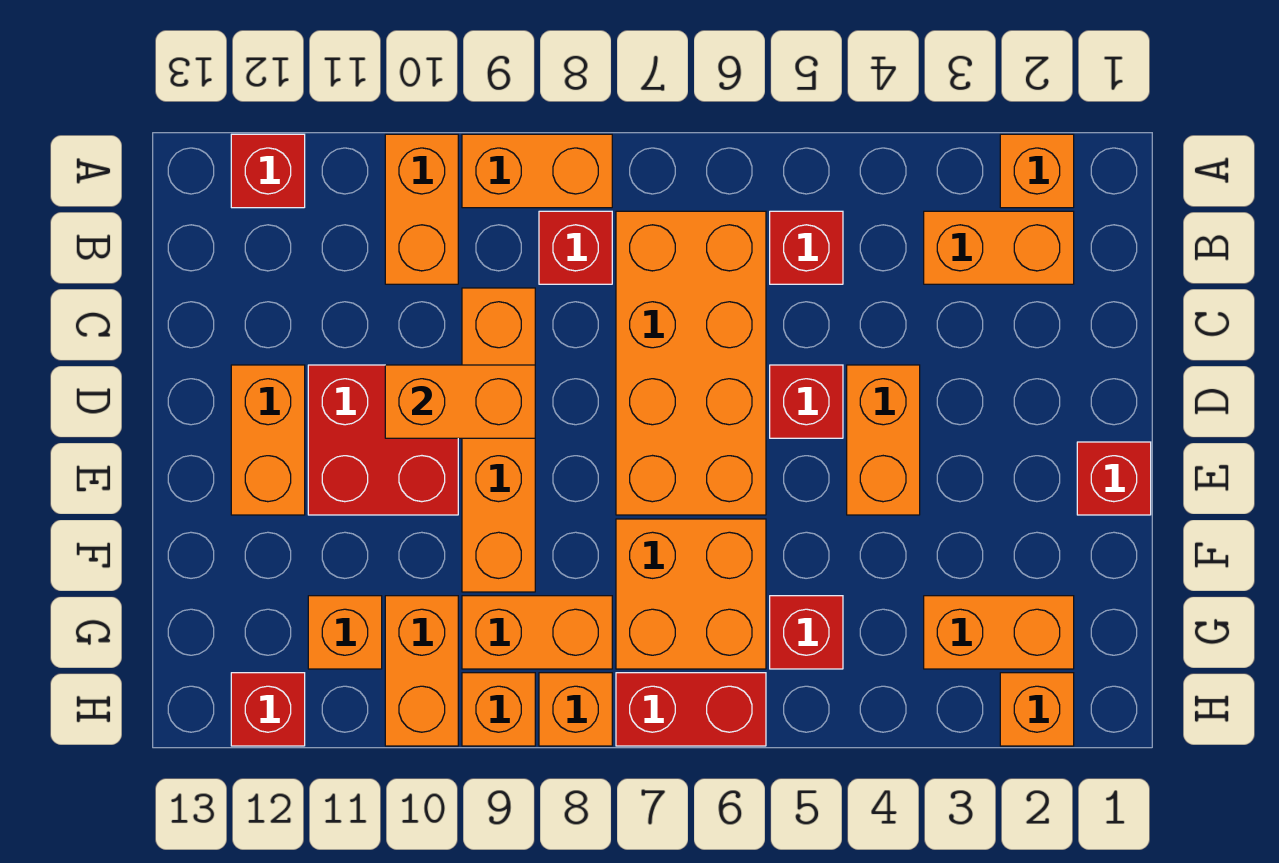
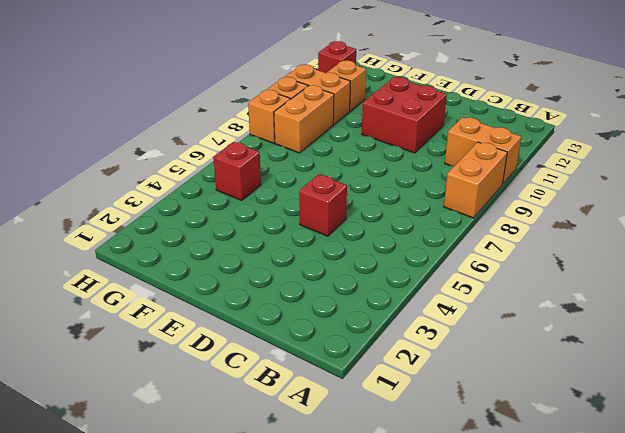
none -> orange brick A2 level 1
none -> red brick A12 level 1
none -> orange brick B2:B3 level 1

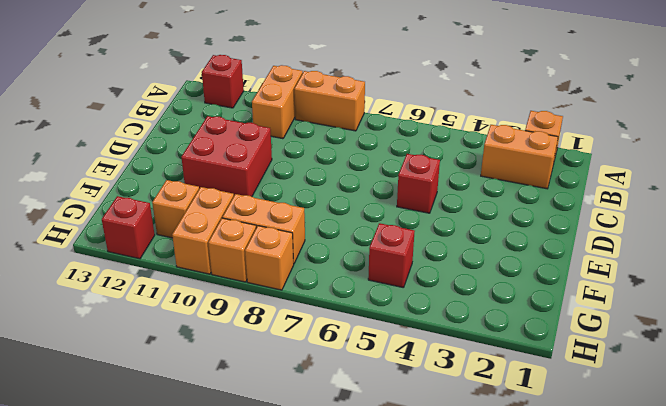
none -> red brick B5 level 1
none -> orange brick B6:E7 level 1
none -> red brick B8 level 1

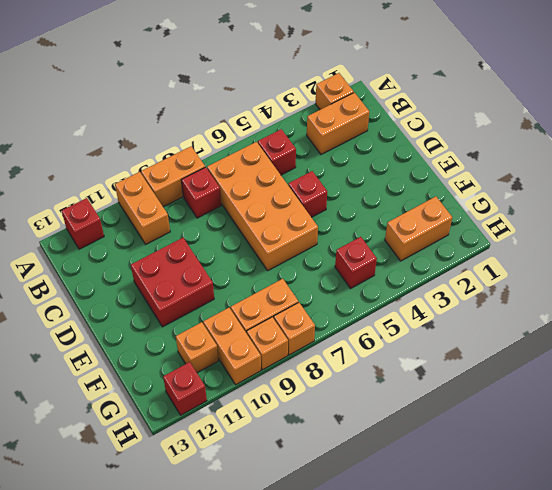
none -> orange brick C9:F9 level 1
none -> orange brick D4:E4 level 1
none -> orange brick D12:E12 level 1

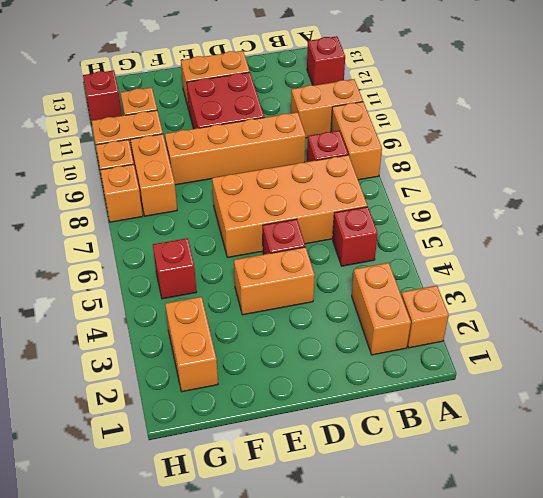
none -> red brick E1 level 1
none -> orange brick F6:G7 level 1
none -> orange brick H2 level 1

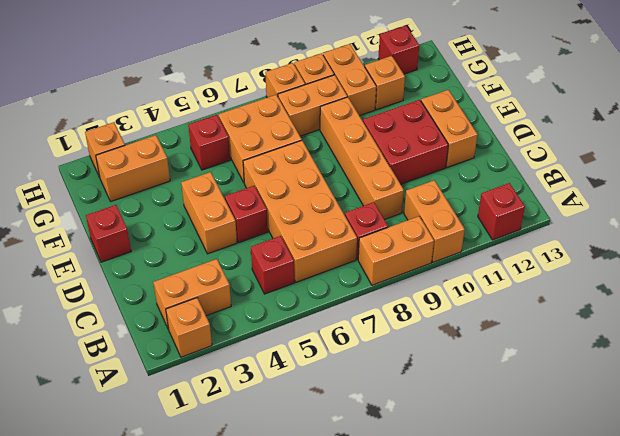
none -> red brick H6:H7 level 1
none -> orange brick D9:D10 level 2

